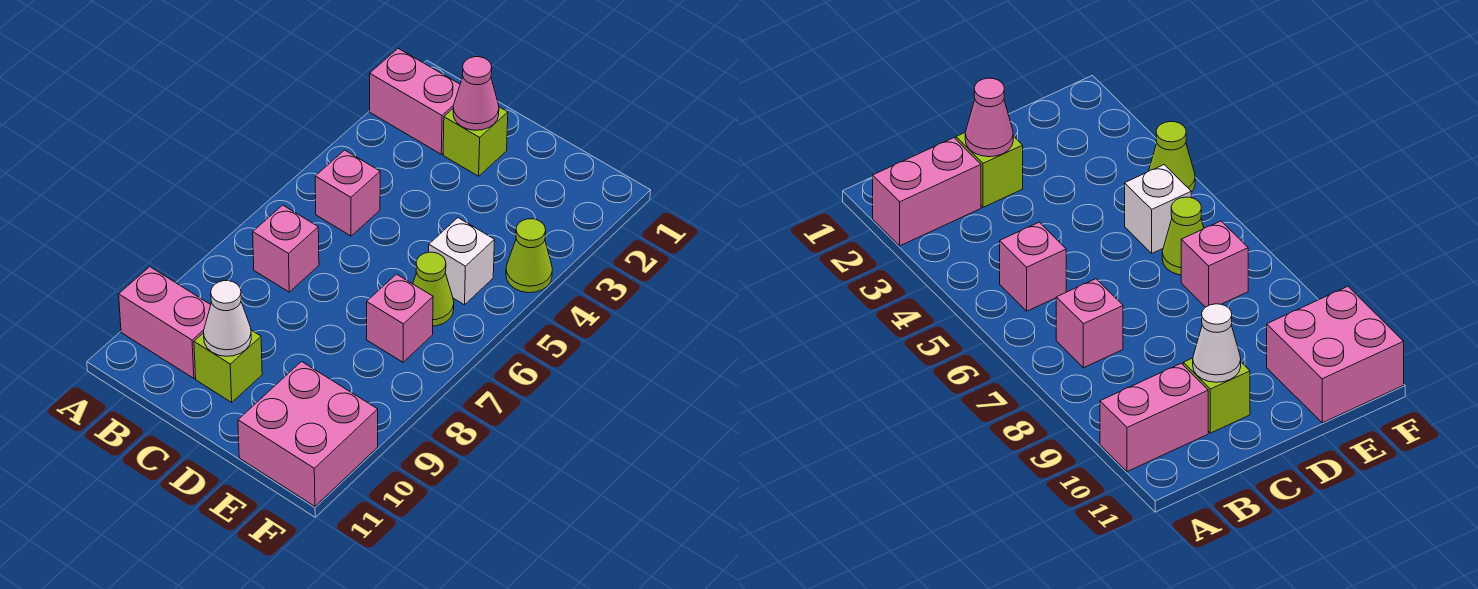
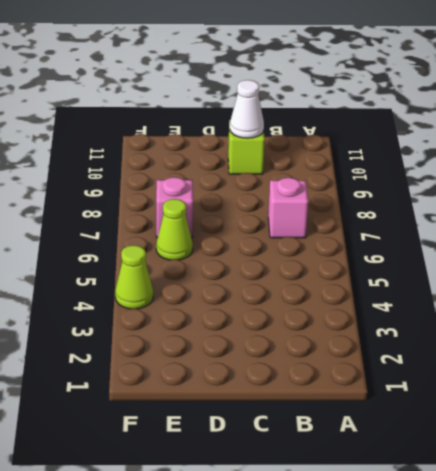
none -> pink brick A2:B2 level 1
none -> pink brick A10:B10 level 1
none -> pink brick B5 level 1

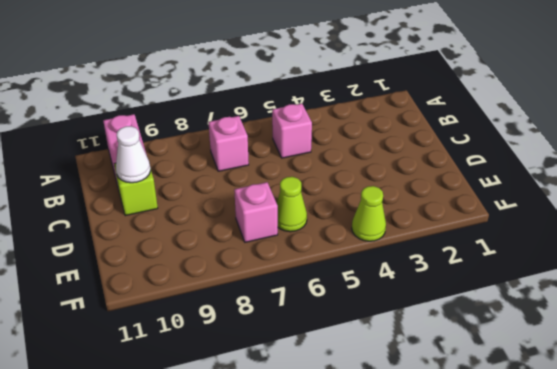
none -> pink brick A2:B2 level 1
none -> lime brick C2 level 1
none -> white brick E5 level 1

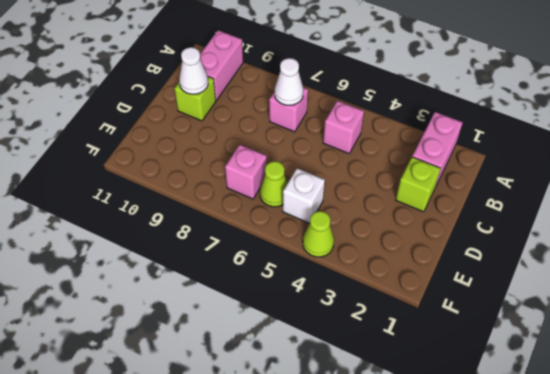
white cone B7 level 2 -> none
none -> pink brick E10:F11 level 1
none -> pink cone C2 level 2

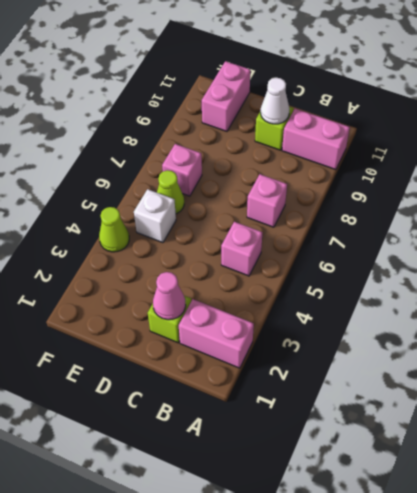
pink brick E10:E11 level 1 -> pink brick E10:F11 level 1

